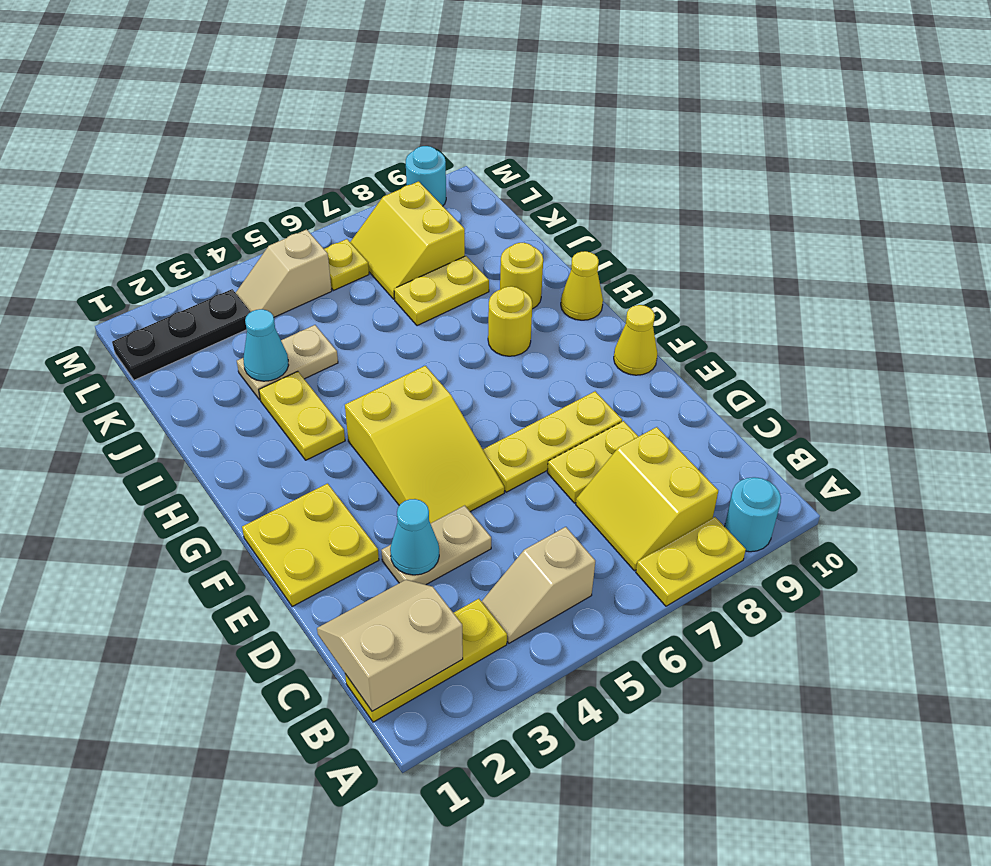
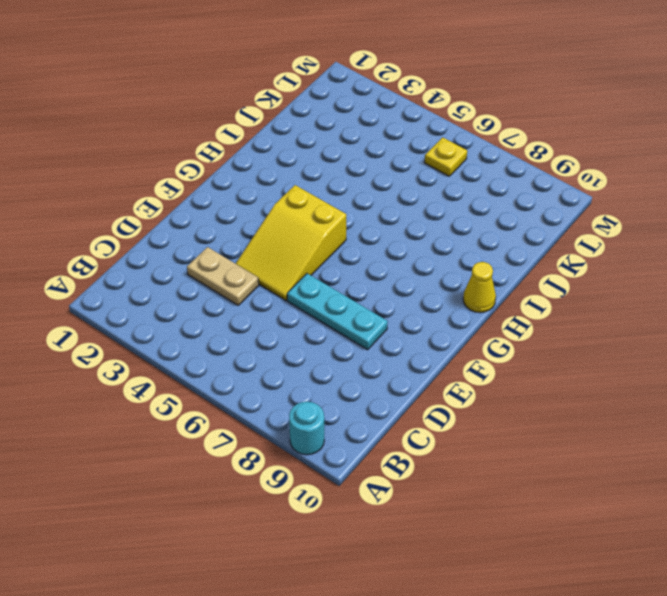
cyan plate E6:E8 level 1 -> yellow plate E6:E8 level 1
none -> yellow plate A7:A8 level 1
none -> yellow plate B1:B3 level 1
none -> tan slope B4:B5 level 1 top 5

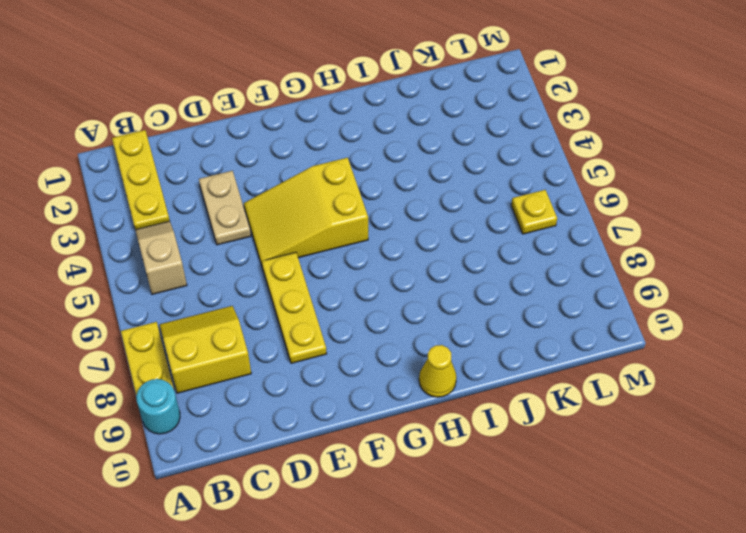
none -> yellow plate D7:D8 level 1
none -> yellow plate E1:F2 level 1
none -> yellow cone F10 level 1

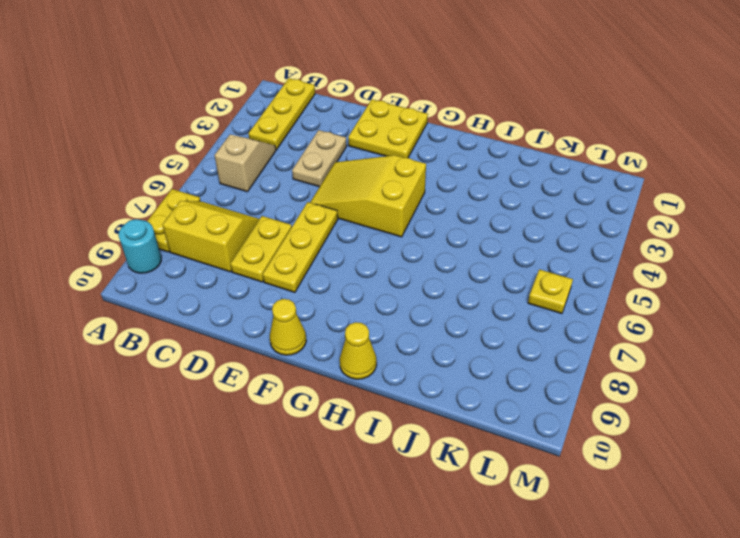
none -> yellow plate H3:I3 level 1
none -> yellow round brick H8 level 1
none -> yellow round brick I9 level 1

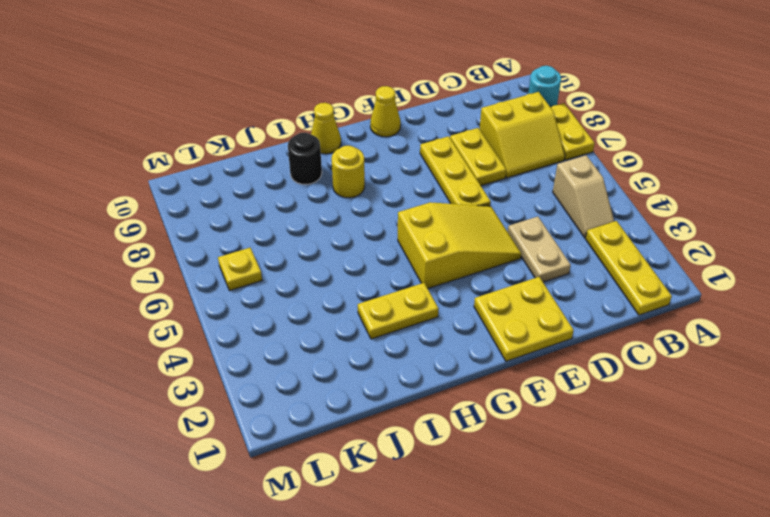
black round brick I9 level 1 -> yellow round brick I9 level 1
none -> tan plate J3:J4 level 1
none -> yellow plate J7:J8 level 1
none -> yellow slope K7:L8 level 1 top 8

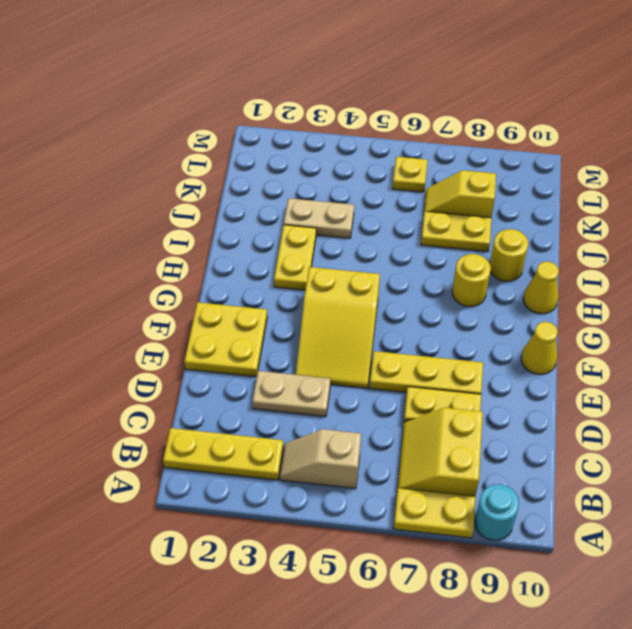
yellow slope K7:K8 level 1 top 8 -> yellow slope K7:L8 level 1 top 8
none -> black plate L1:L3 level 1
none -> tan slope L4:L5 level 1 top 5
none -> cyan round brick M9 level 1

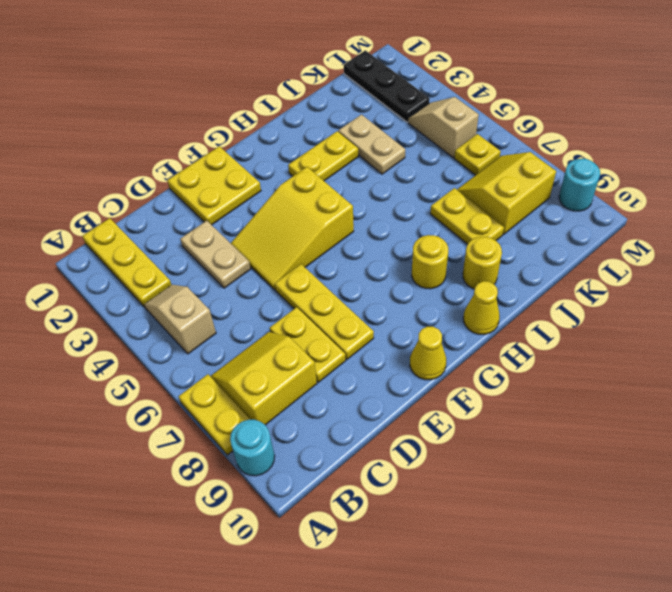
none -> tan slope B1:C2 level 2 top B
none -> cyan cone D3 level 2
none -> cyan cone J3 level 2

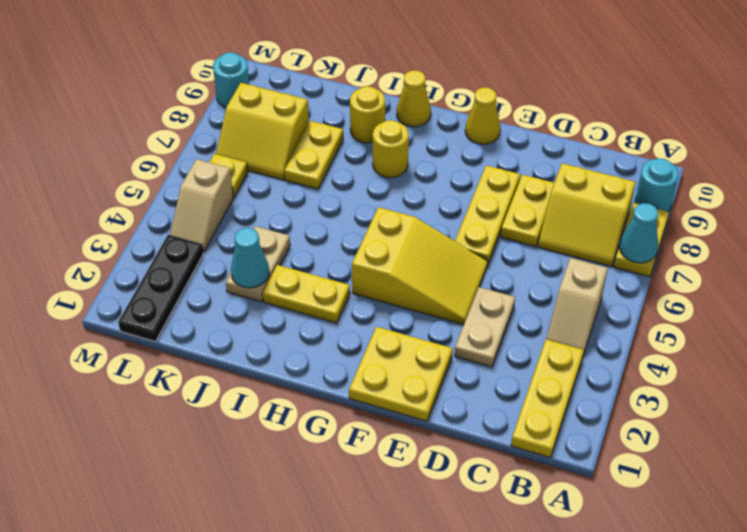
cyan cone A7 level 2 -> cyan cone D3 level 2
none -> tan slope B1:C2 level 2 top B

